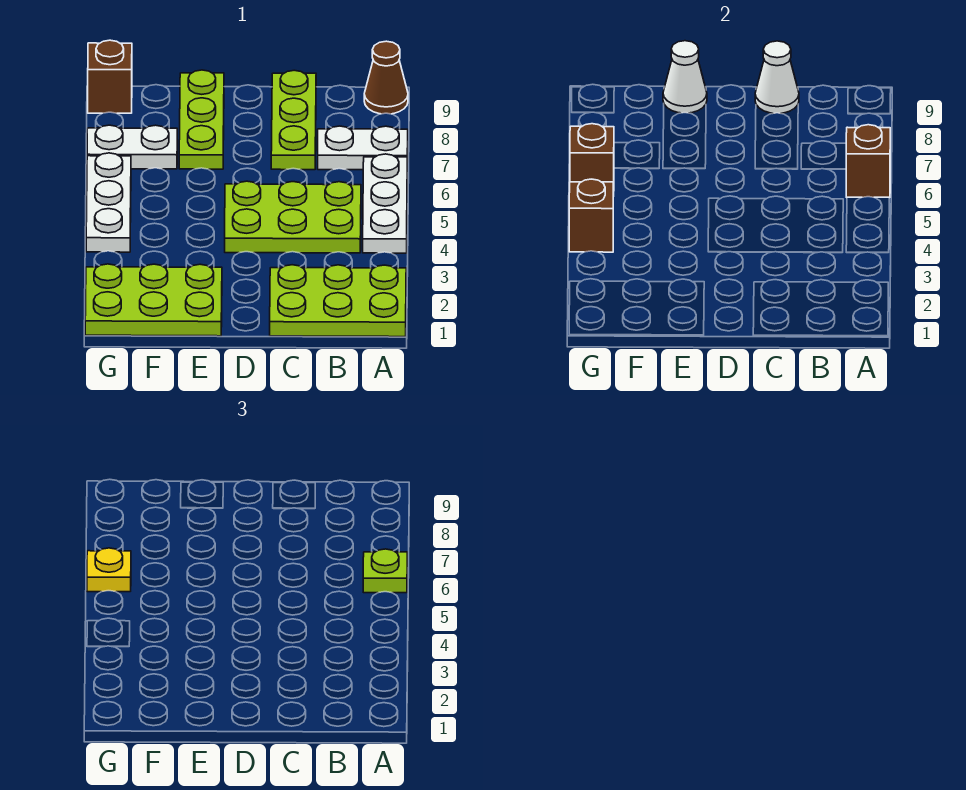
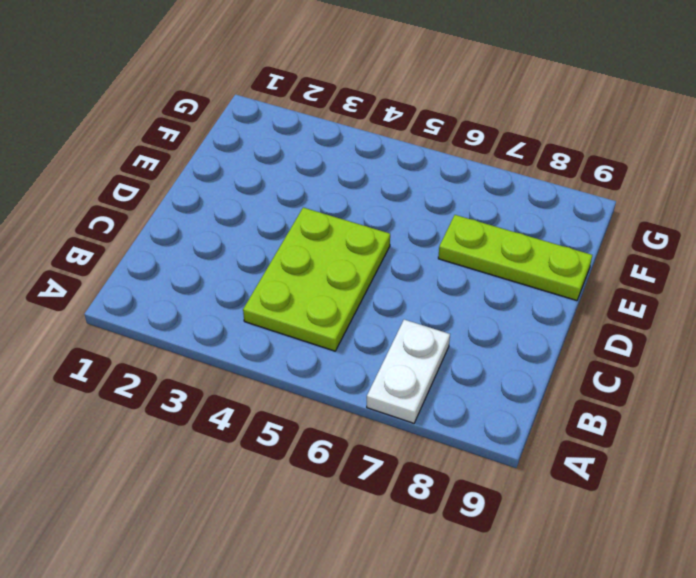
none -> lime plate A1:C2 level 1
none -> white plate A4:A6 level 1
none -> brown cone A9 level 1

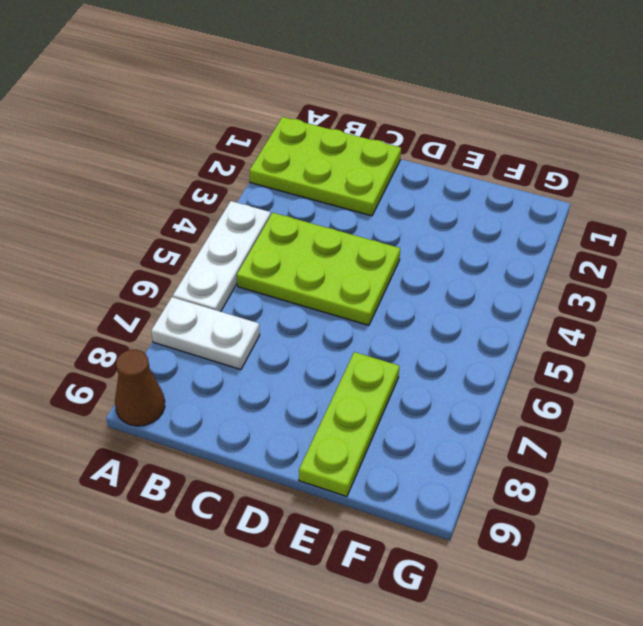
none -> lime plate C7:C9 level 1
none -> lime plate E1:G2 level 1
none -> white plate F7:G7 level 1

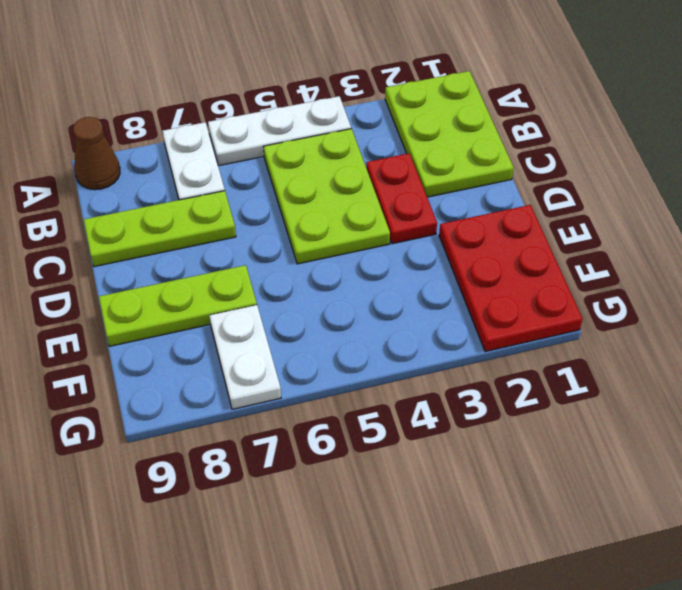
red plate C3:D3 level 1 -> none
red plate E1:G2 level 1 -> lime plate E1:G2 level 1
none -> white plate G4:G6 level 1
none -> brown brick G9 level 1
none -> brown brick A6 level 2

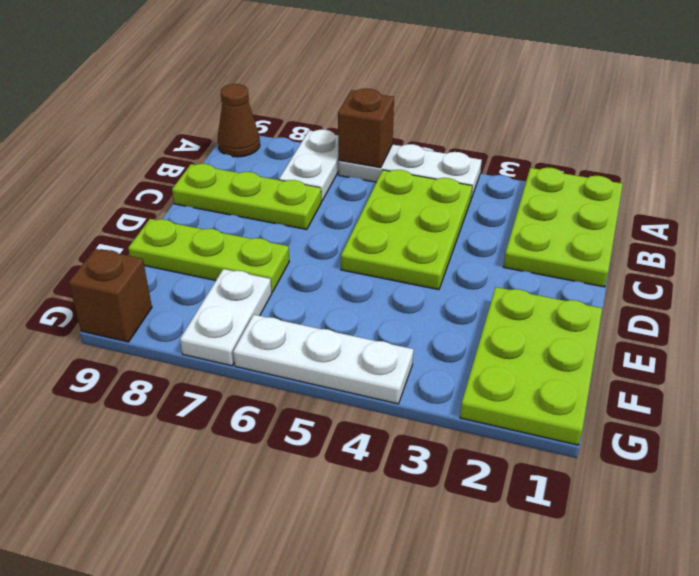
none -> white cone C9 level 2
none -> white cone E9 level 2
none -> brown brick G4 level 2

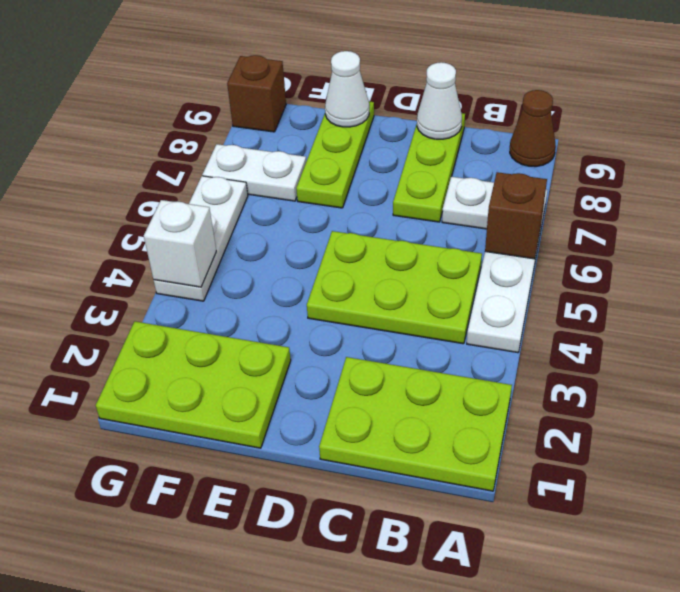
white brick G4 level 2 -> brown brick G4 level 2
none -> brown brick G6 level 2
none -> lime plate A6 level 3
none -> yellow plate G6 level 3

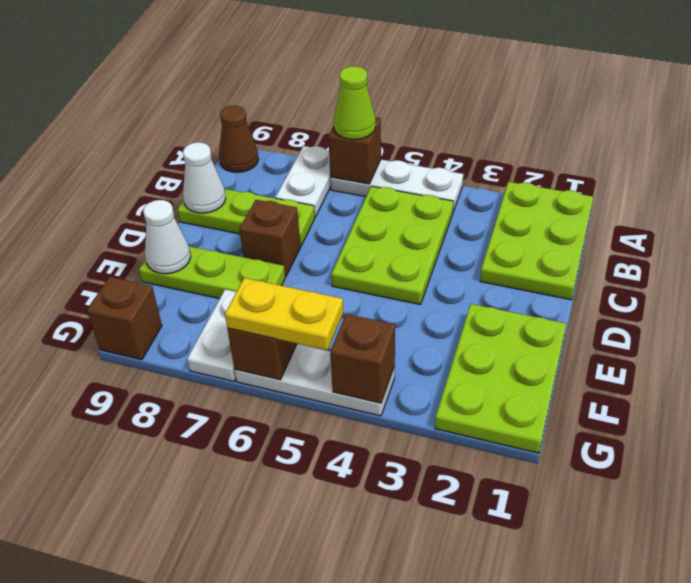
lime cone A6 level 3 -> lime plate A6 level 3
brown brick D7 level 1 -> none
yellow plate G5:G6 level 3 -> yellow plate G6 level 3

